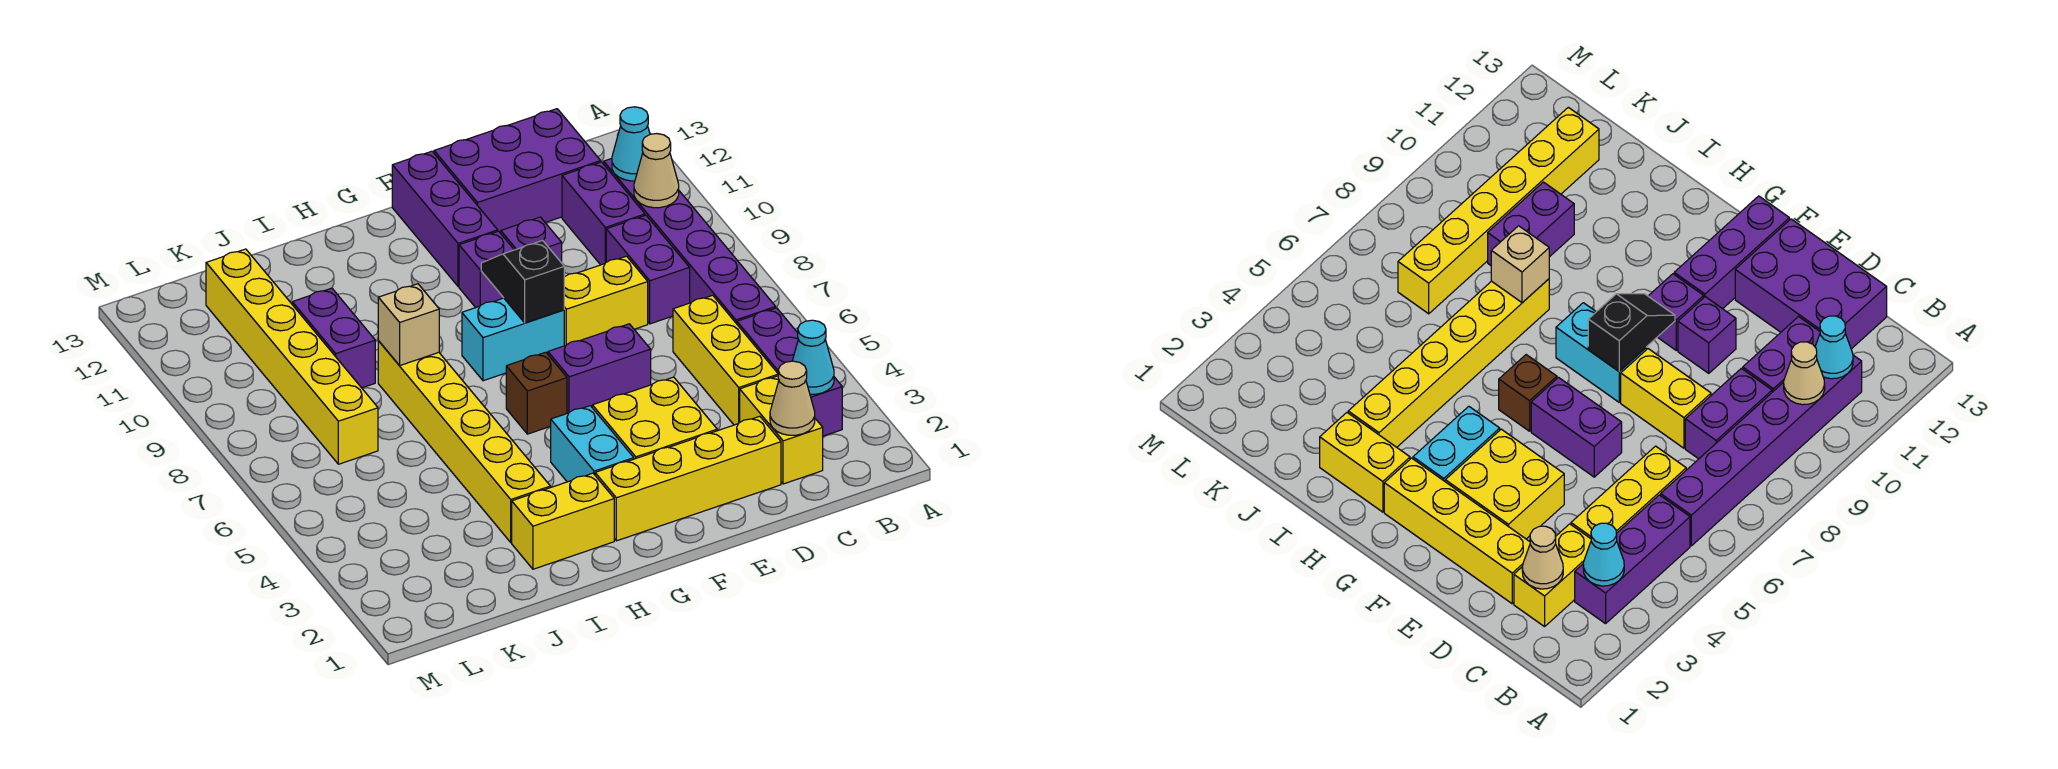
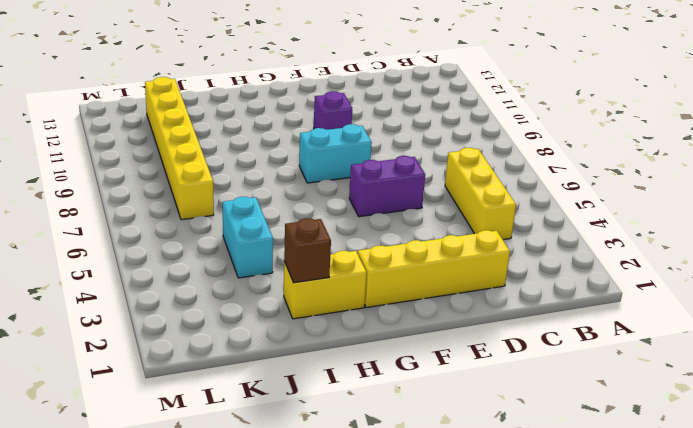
brown brick I2 level 2 -> brown brick G6 level 1
cyan brick J4:J5 level 1 -> cyan brick G3:G4 level 1
none -> purple brick B3:B5 level 1
none -> purple brick B6:B11 level 1
none -> yellow brick C2:C3 level 1

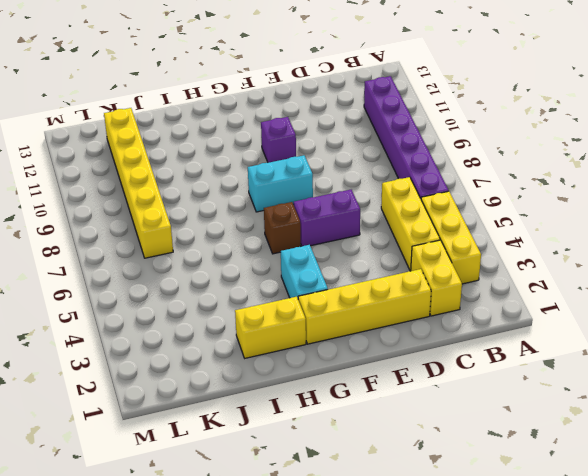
yellow brick B3:B5 level 1 -> purple brick B3:B5 level 1
none -> purple brick C8:C9 level 1
none -> purple brick C10:C11 level 1
none -> purple brick C12:E13 level 1

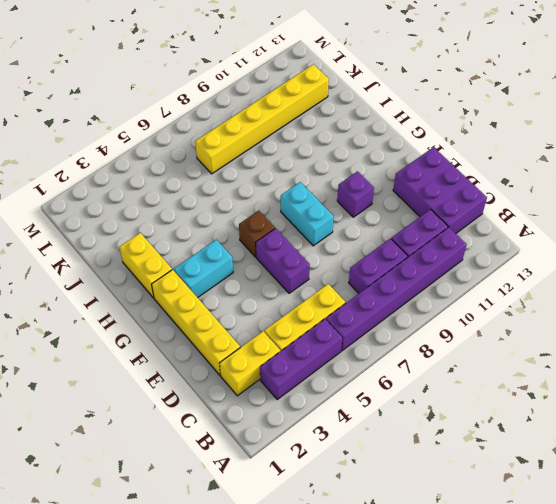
none -> yellow brick D8:E8 level 1
none -> yellow brick E3:F4 level 1
none -> purple brick E10 level 1

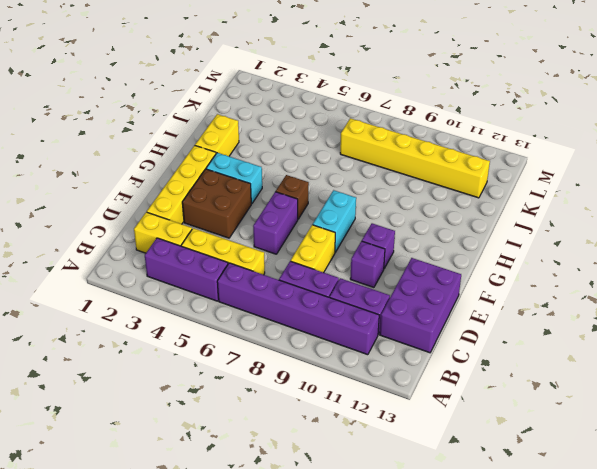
brown brick E3:F4 level 1 -> yellow brick E3:F4 level 1
none -> purple brick F11:F13 level 1
none -> yellow brick I3:I8 level 1
none -> purple brick J9:J10 level 1

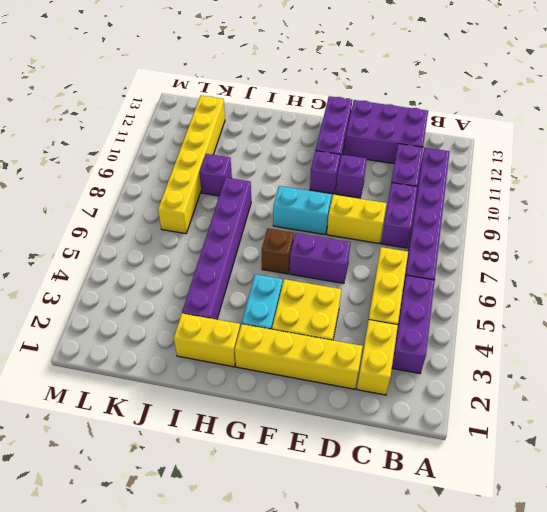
purple brick I3:I8 level 1 -> yellow brick I3:I8 level 1
purple brick J9 level 1 -> purple brick J9:J10 level 1
none -> cyan cone B3 level 2
none -> tan cone B10 level 2
none -> cyan cone B11 level 2

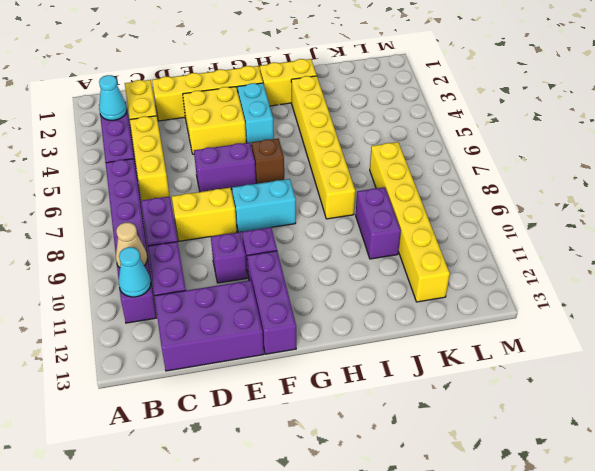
none -> tan cone C2 level 2
none -> black slope F8:F9 level 2 top 8
none -> tan brick I8 level 2

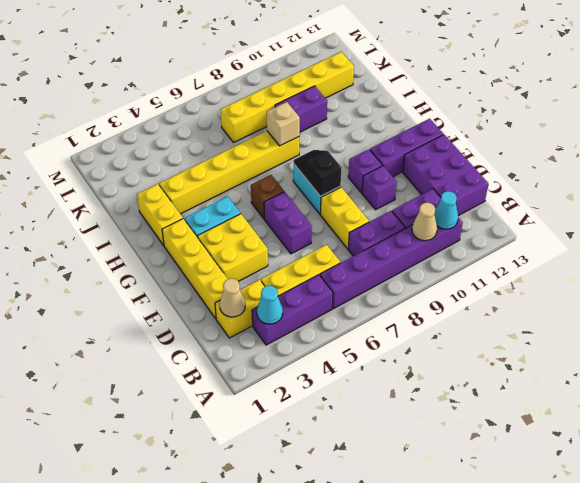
black slope F8:G8 level 2 top F -> black slope F8:F9 level 2 top 8

